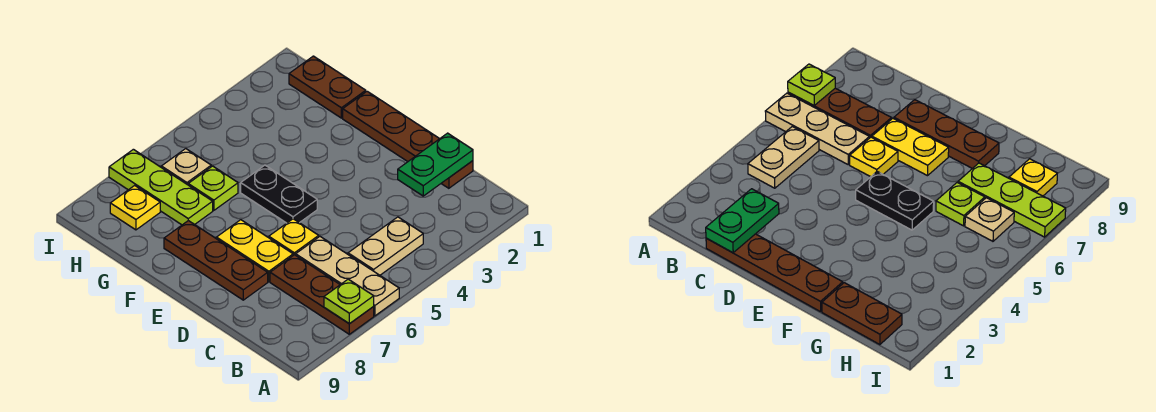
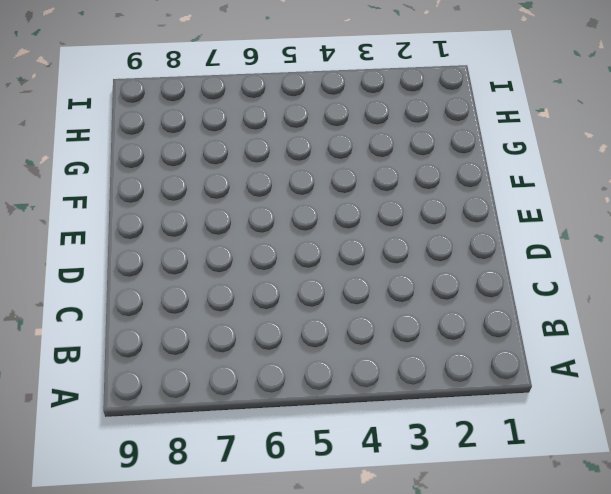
none -> tan plate A6:C6 level 1
none -> brown plate A7:C7 level 1
none -> tan plate B4:B5 level 1

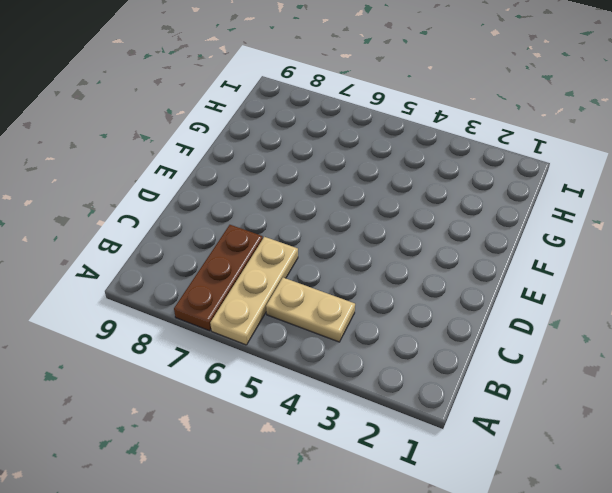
none -> brown plate C1:F1 level 1
none -> yellow plate D6 level 1
none -> yellow plate D7:E7 level 1

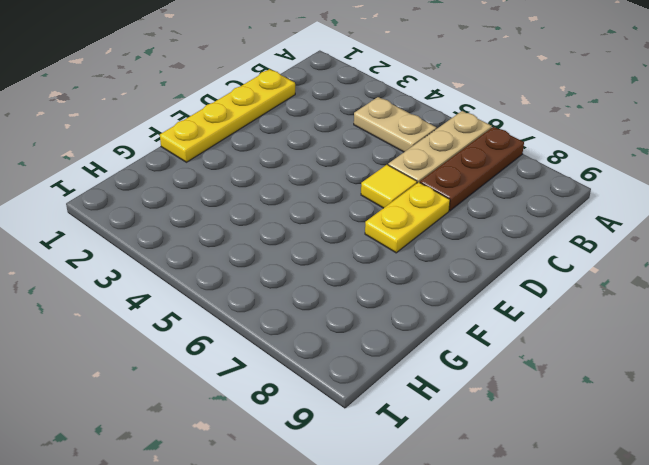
yellow plate C1:F1 level 1 -> brown plate C1:F1 level 1
yellow tile D6 level 1 -> yellow plate D6 level 1
none -> brown plate D8:F8 level 1
none -> black plate E5:F5 level 1
none -> brown plate G1:H1 level 1

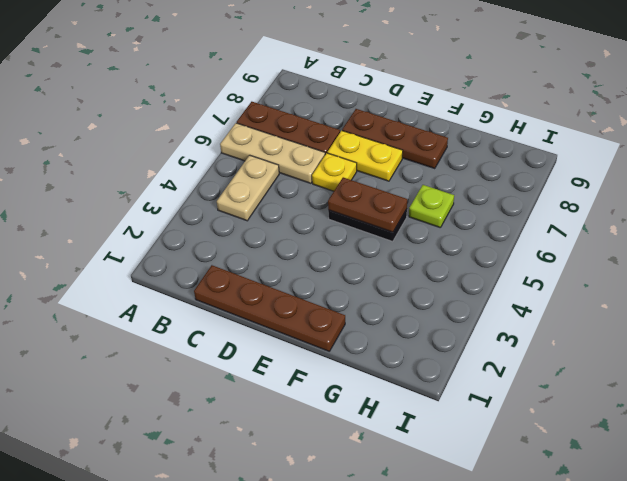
brown plate E5:F5 level 2 -> brown plate G1:H1 level 1
none -> lime plate G7:I7 level 1
none -> tan plate H6 level 1
none -> yellow plate H8 level 1

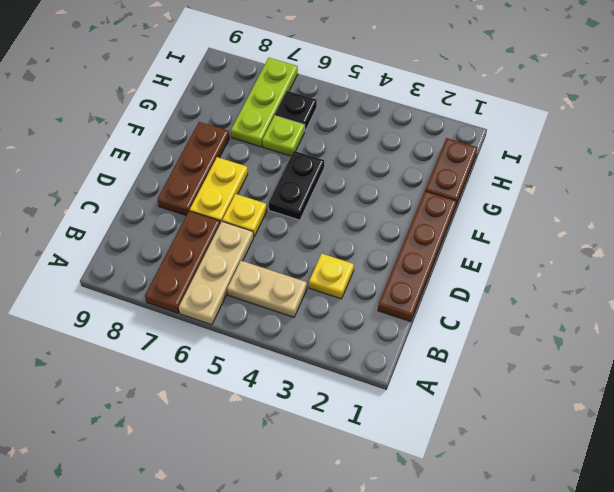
yellow plate C3 level 1 -> yellow plate H8 level 1
black plate H6 level 1 -> tan plate H6 level 1
none -> lime plate A7 level 2
none -> green plate C1:C2 level 2

